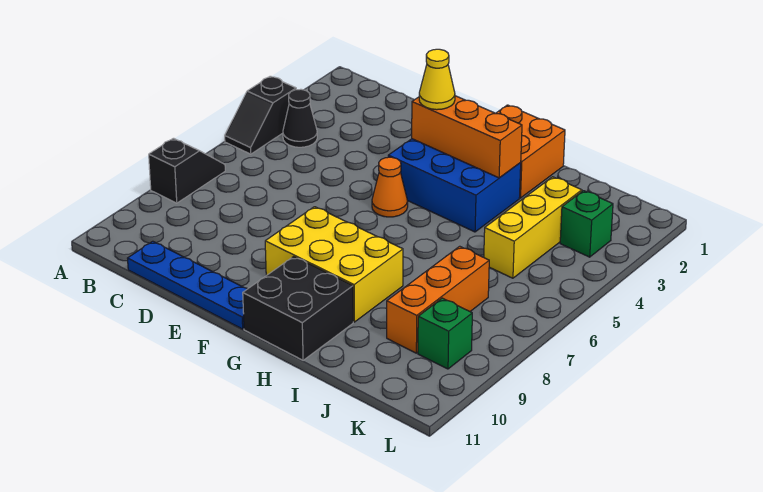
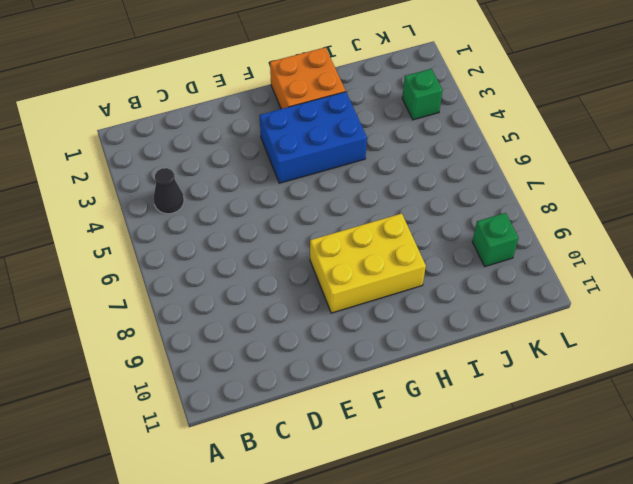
none -> black slope A4:A5 level 1 top 4
none -> black slope A7:A8 level 1 top 8
none -> blue plate C11:F11 level 1

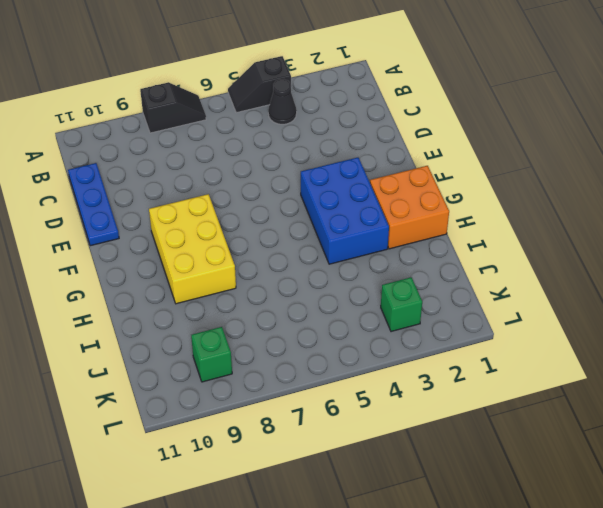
blue plate C11:E11 level 1 -> blue plate C11:F11 level 1
none -> orange cone F5 level 1
none -> black brick G10:H11 level 1
none -> yellow brick J3:J5 level 1

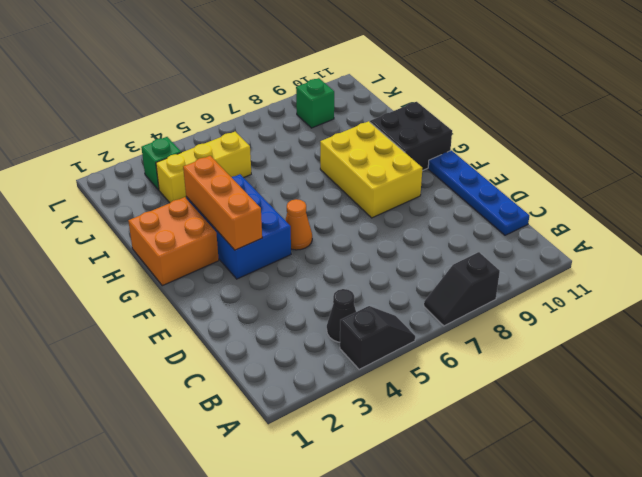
none -> orange brick J7:J9 level 1
none -> yellow cone F3 level 3

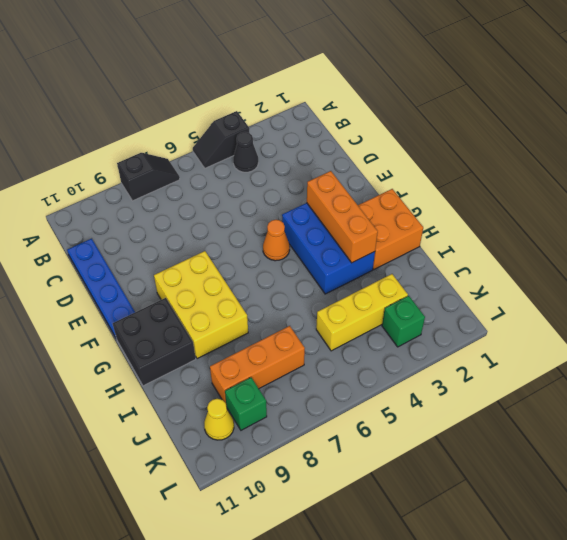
yellow cone K10 level 1 -> yellow cone F3 level 3

